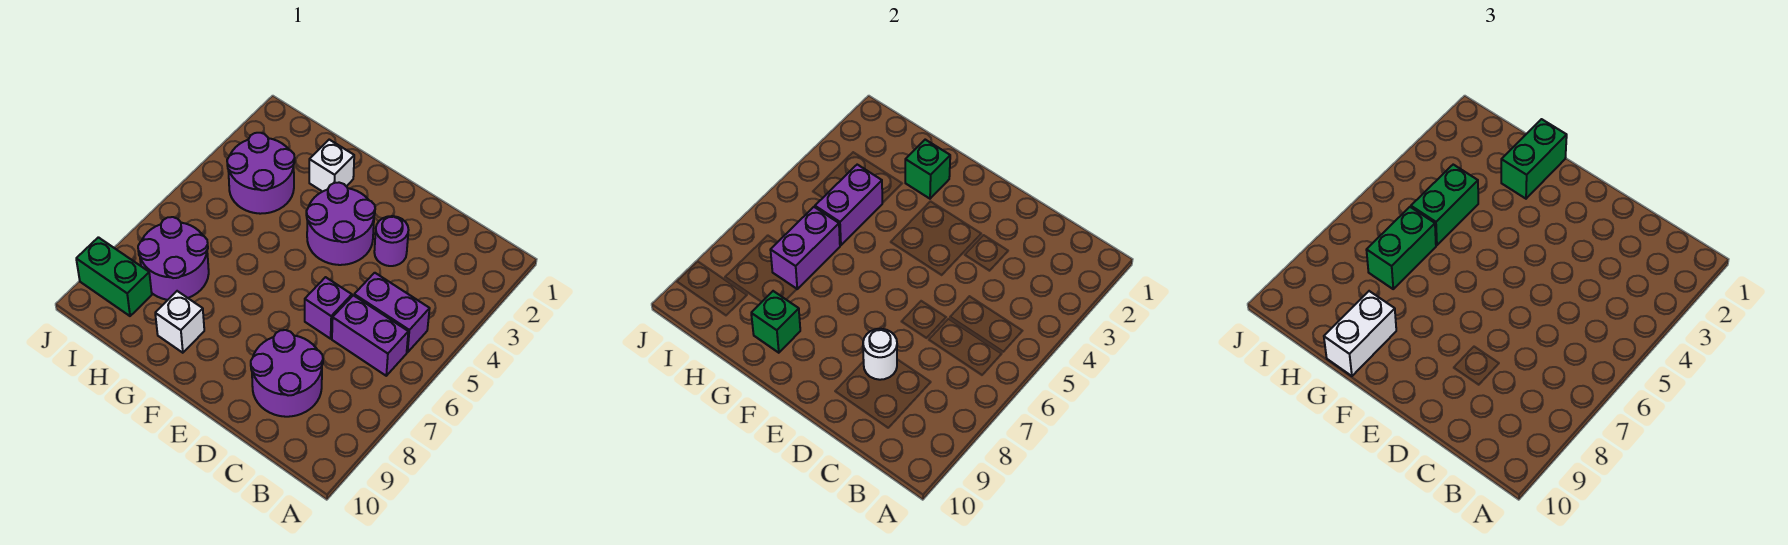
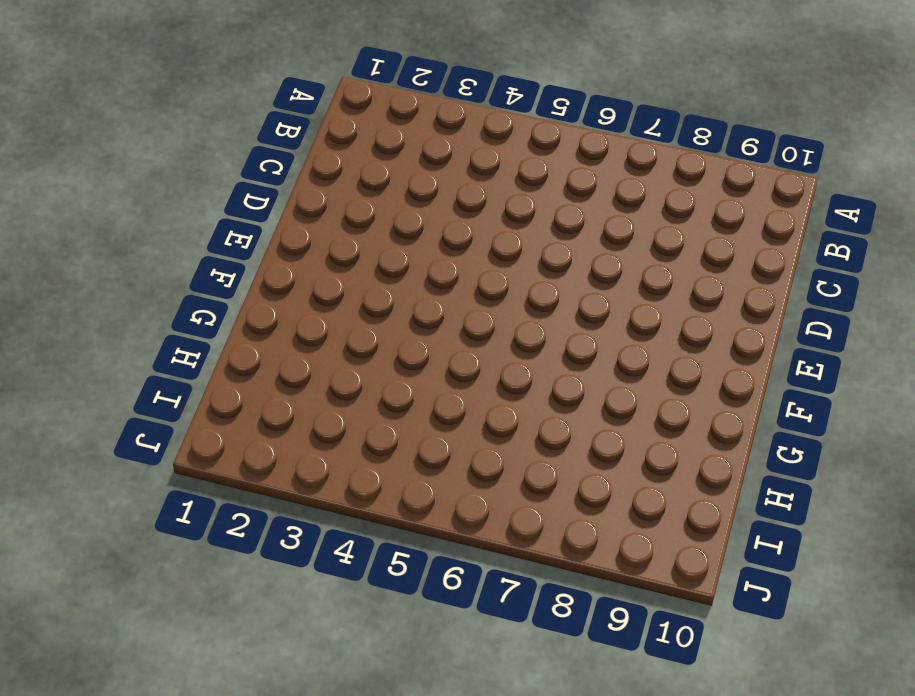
none -> purple brick B5:C5 level 1
none -> purple brick B6:C6 level 1
none -> purple round brick C8:D9 level 1

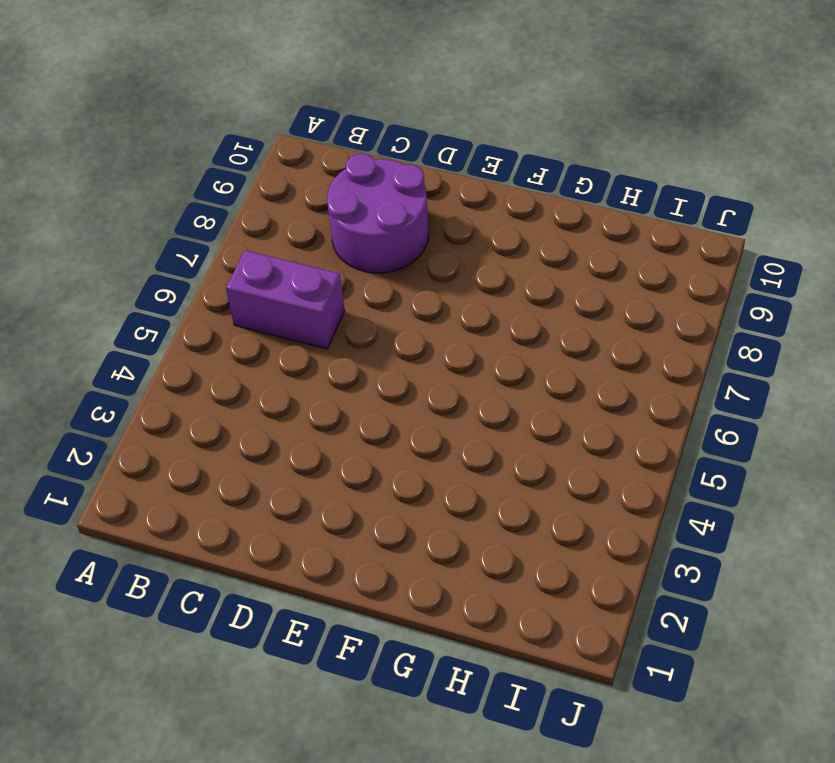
none -> purple brick B5:C5 level 1
none -> purple round brick D3 level 1
none -> purple brick D6 level 1

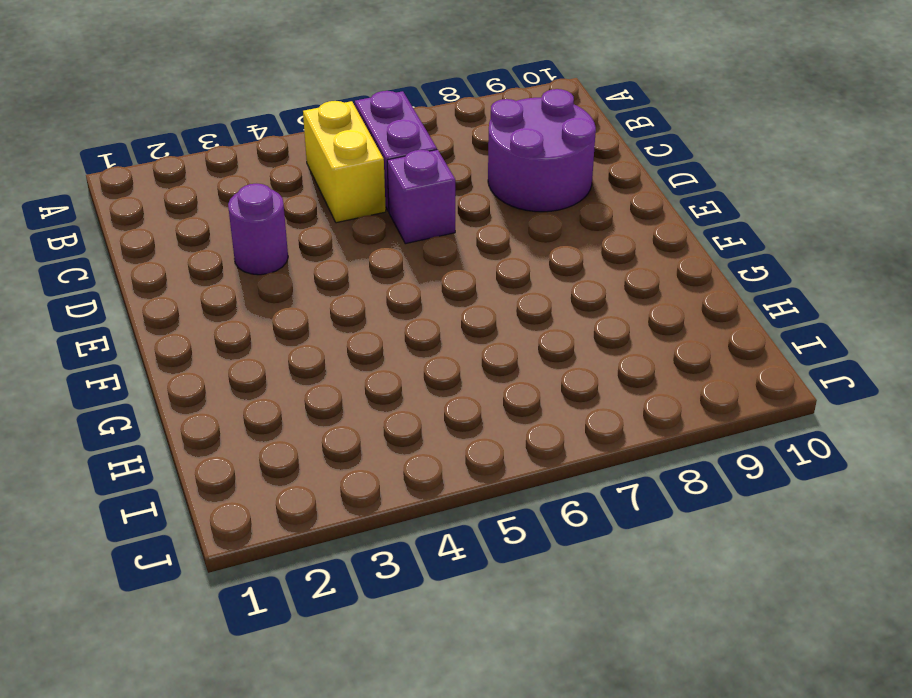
yellow brick B5:C5 level 1 -> purple brick B5:C5 level 1
none -> purple round brick E3:F4 level 1
none -> white brick G2 level 1
none -> white brick G9 level 1

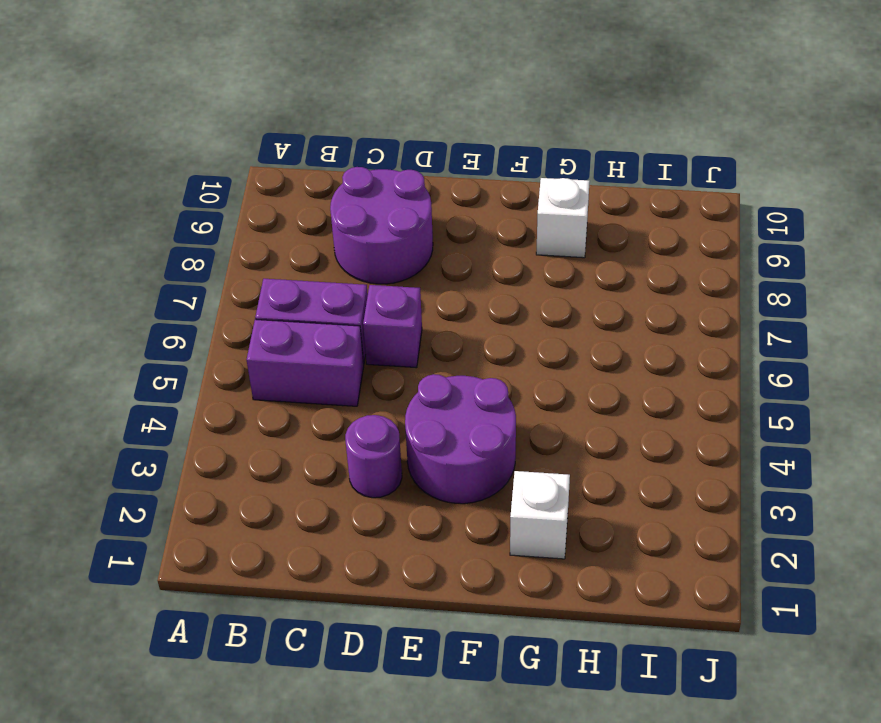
none -> purple round brick H3:I4 level 1
none -> purple round brick H7:I8 level 1
none -> green brick I9:J9 level 1

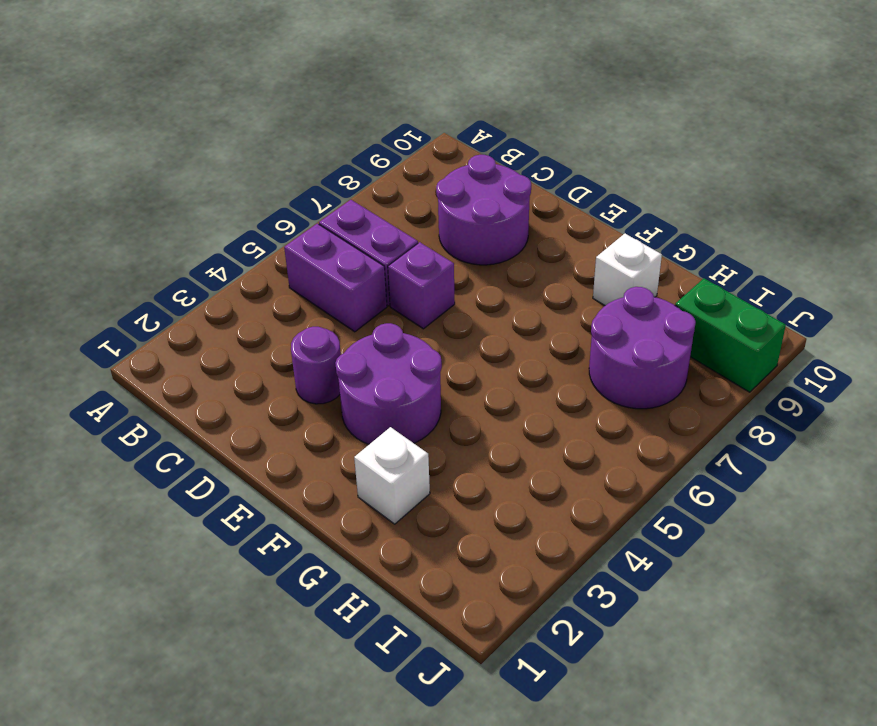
none -> purple round brick H3:I4 level 1
none -> white round brick D8 level 2
none -> green brick G2 level 2

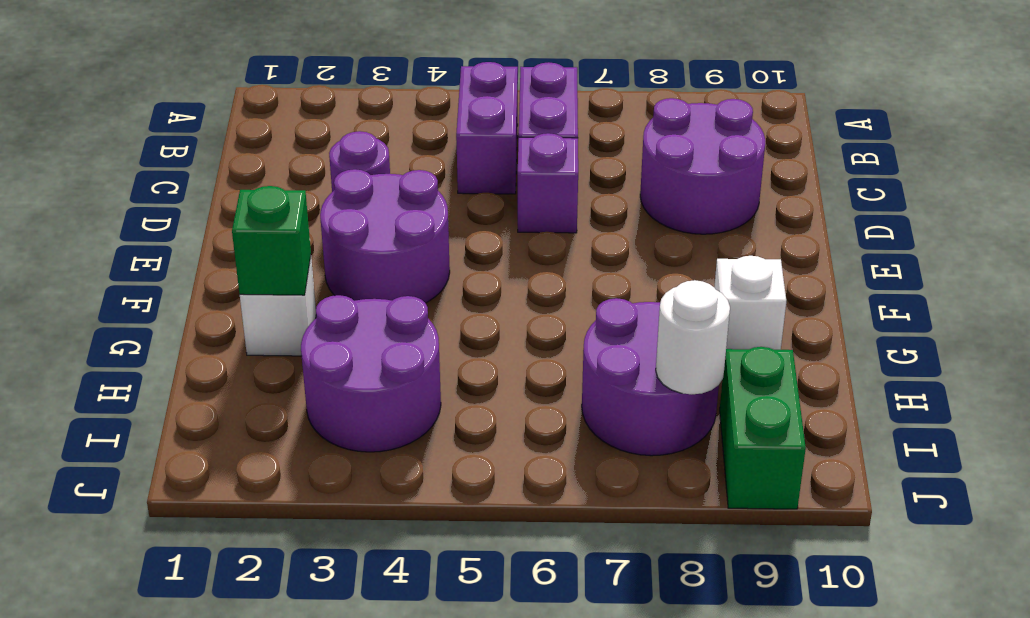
white round brick I8 level 2 -> white round brick D8 level 2
none -> green brick G9 level 2
none -> purple brick H4:H5 level 2
none -> purple brick H6:H7 level 2

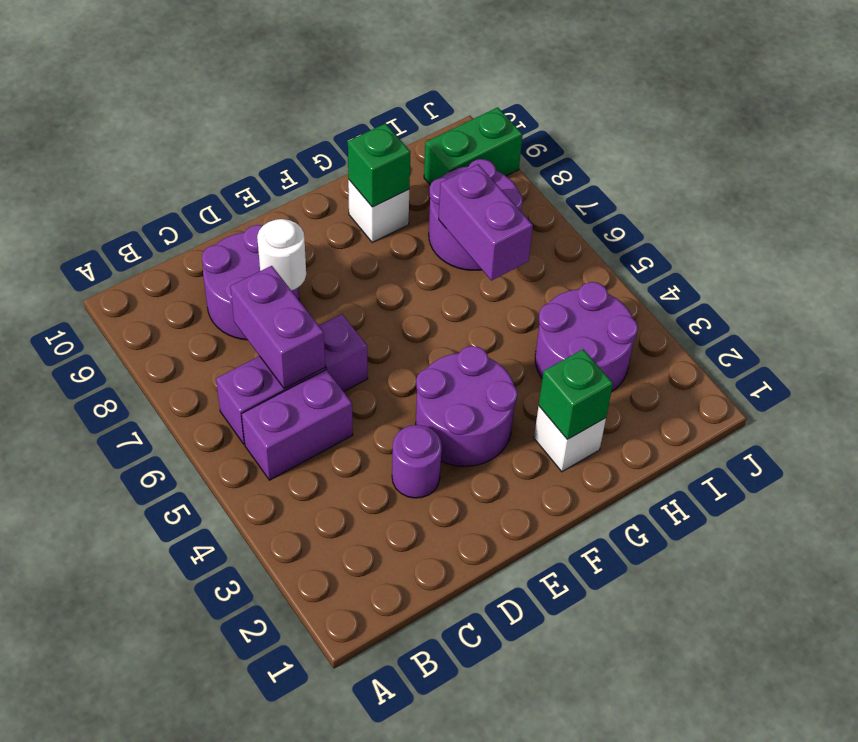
purple brick C6:C7 level 2 -> purple brick H4:H5 level 2
none -> green brick G1:G2 level 3
none -> white brick G9:G10 level 3
none -> green brick H4:H5 level 3

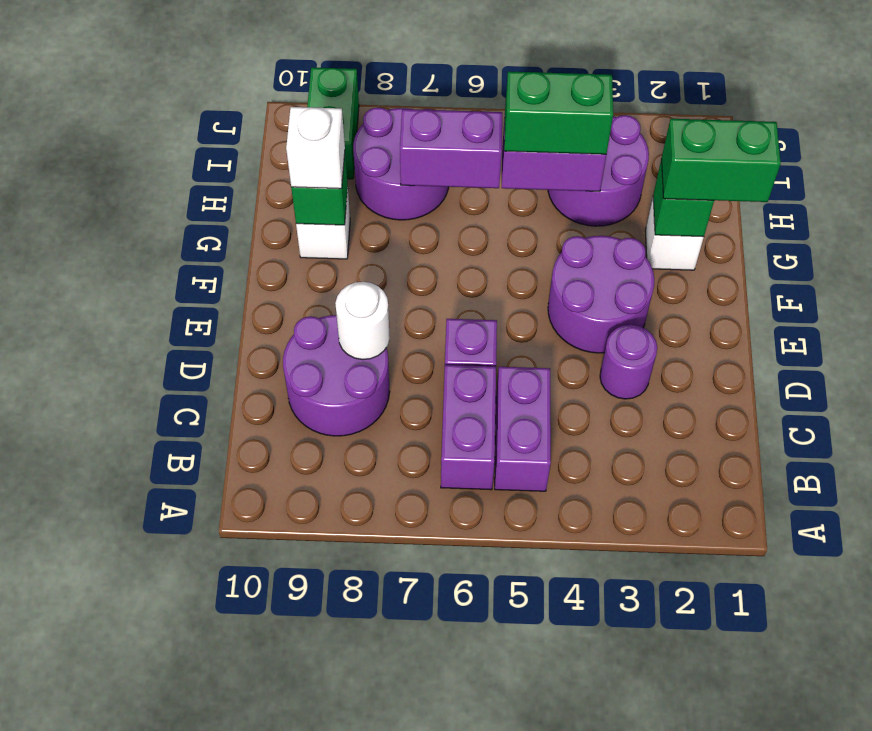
white brick G9 level 3 -> white brick G9:G10 level 3
none -> green brick H6:H7 level 3

